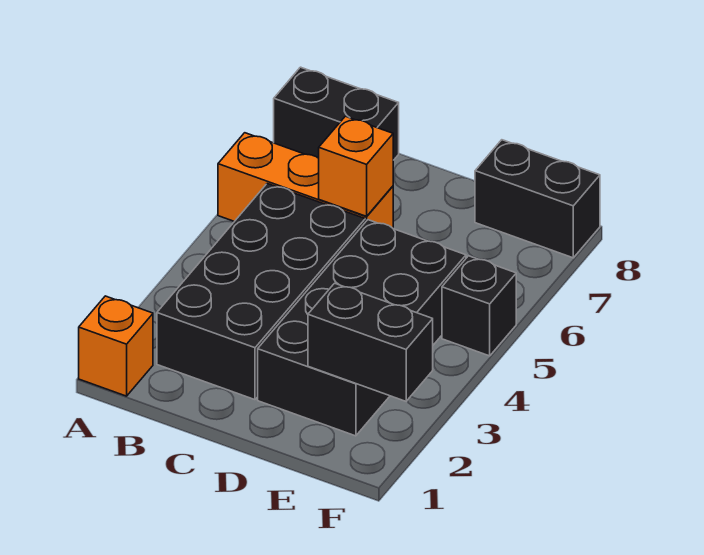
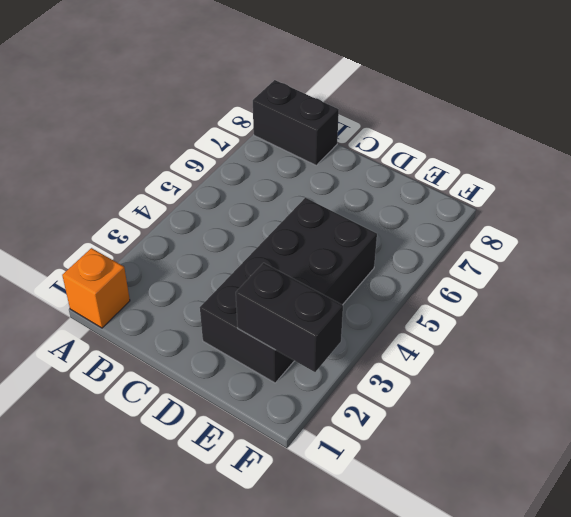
none -> orange brick A6:C6 level 1
none -> black brick B2:C5 level 1

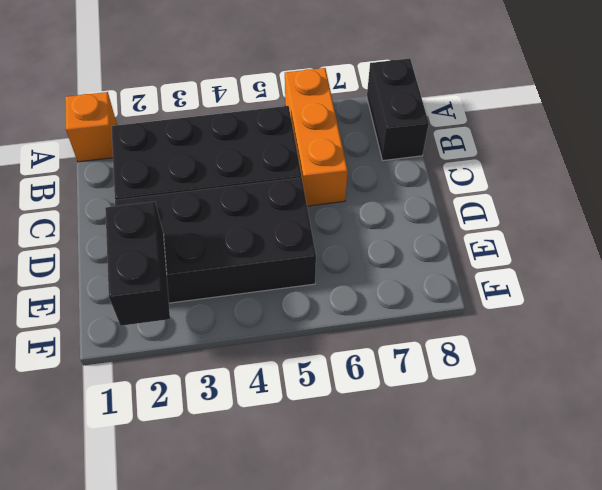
none -> black brick E8:F8 level 1
none -> black brick F5 level 1

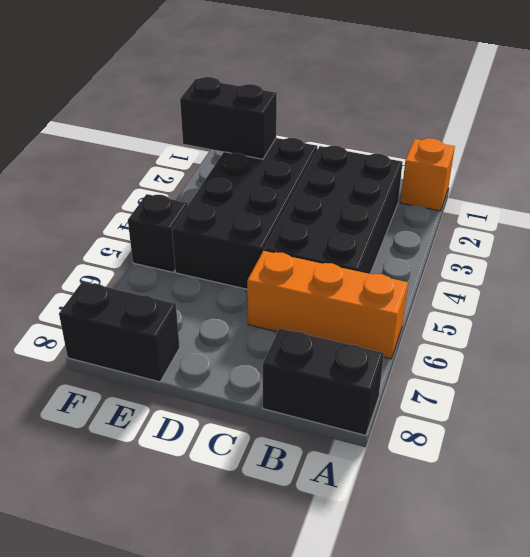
none -> orange brick C6 level 2

